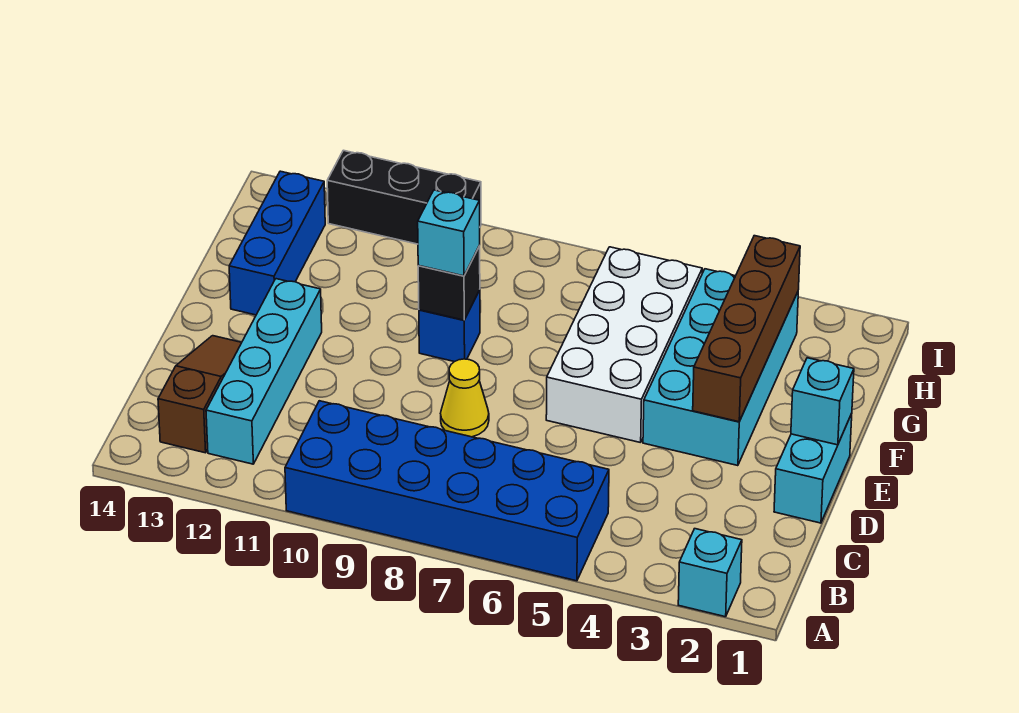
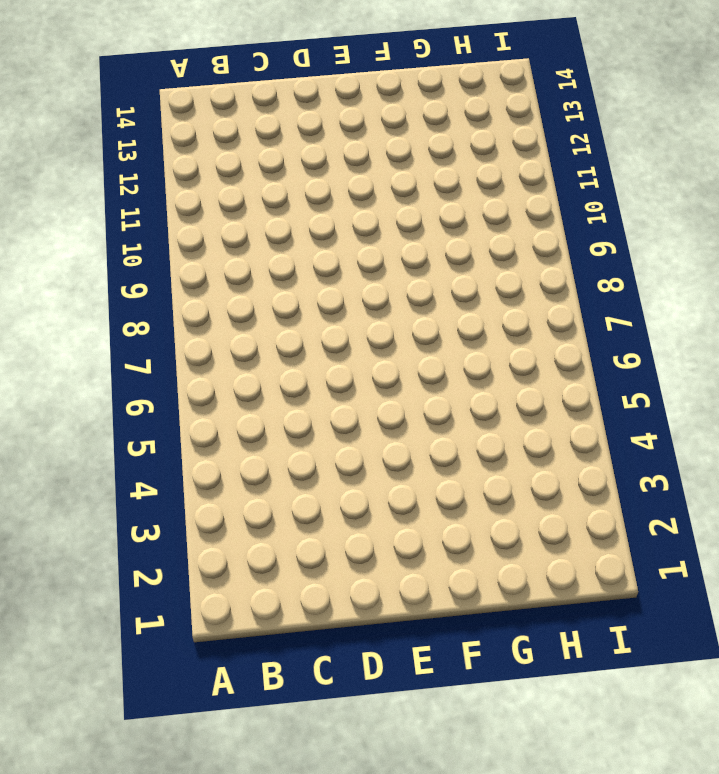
none -> cyan brick A2 level 1
none -> blue brick A5:B10 level 1
none -> cyan brick B12:E12 level 1

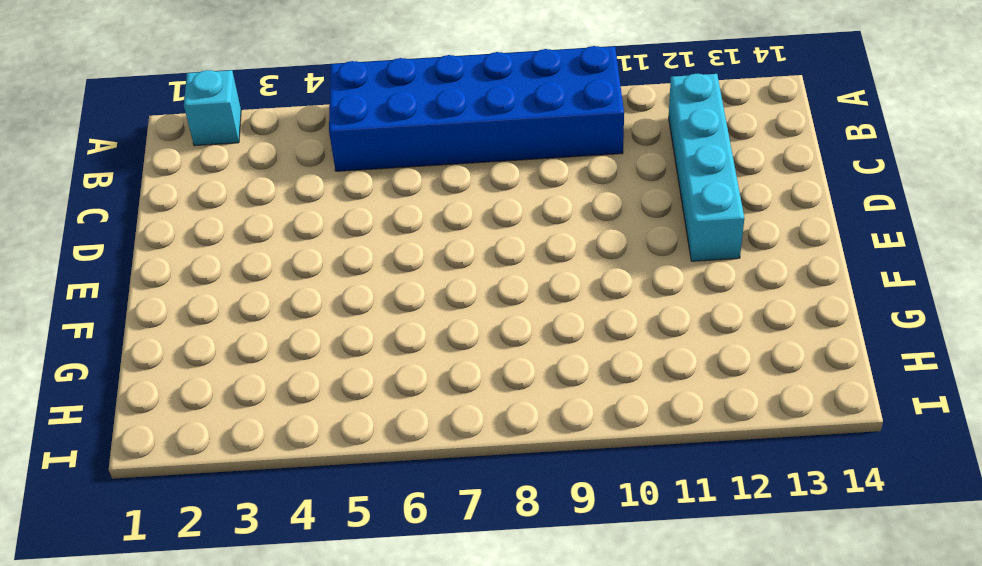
none -> brown slope B13:D13 level 1 top B
none -> cyan brick D1:E1 level 1
none -> yellow cone D8 level 1

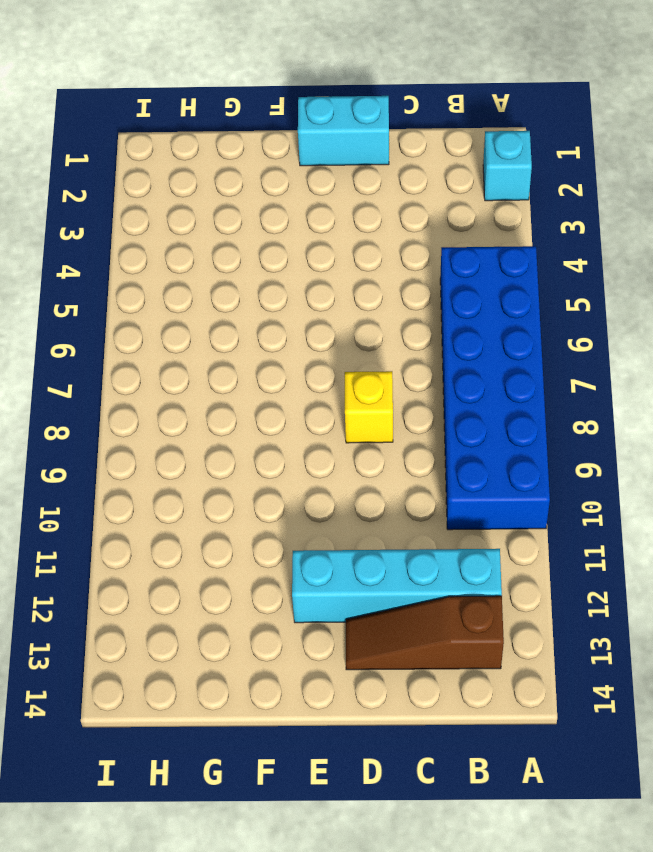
yellow brick D8 level 1 -> yellow cone D8 level 1
none -> cyan brick E3:H4 level 1
none -> white brick E5:H6 level 1
none -> blue brick F9 level 1

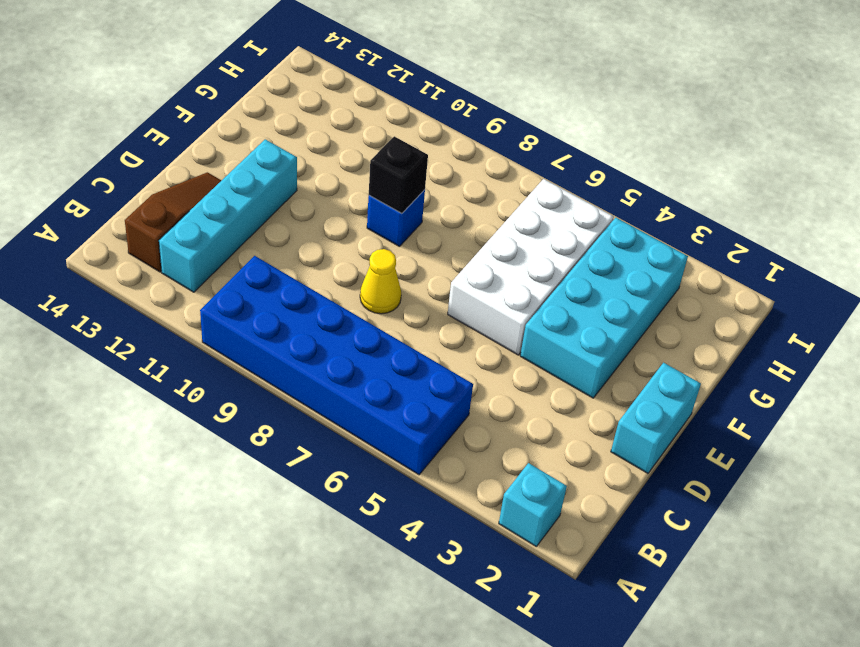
none -> blue brick F13:H13 level 1
none -> black brick I10:I12 level 1
none -> cyan brick E1 level 2

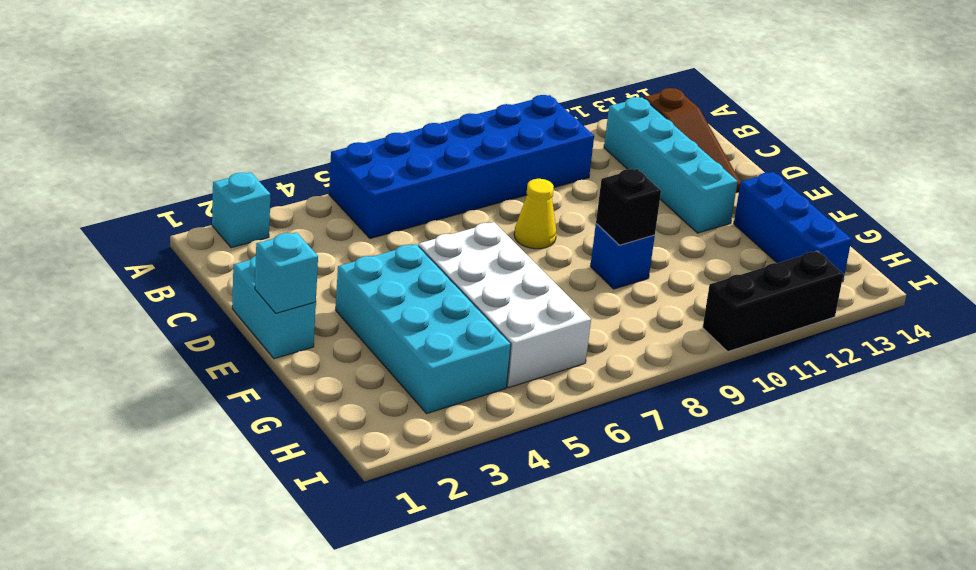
none -> brown brick E3:H3 level 2
none -> cyan brick F9 level 3

